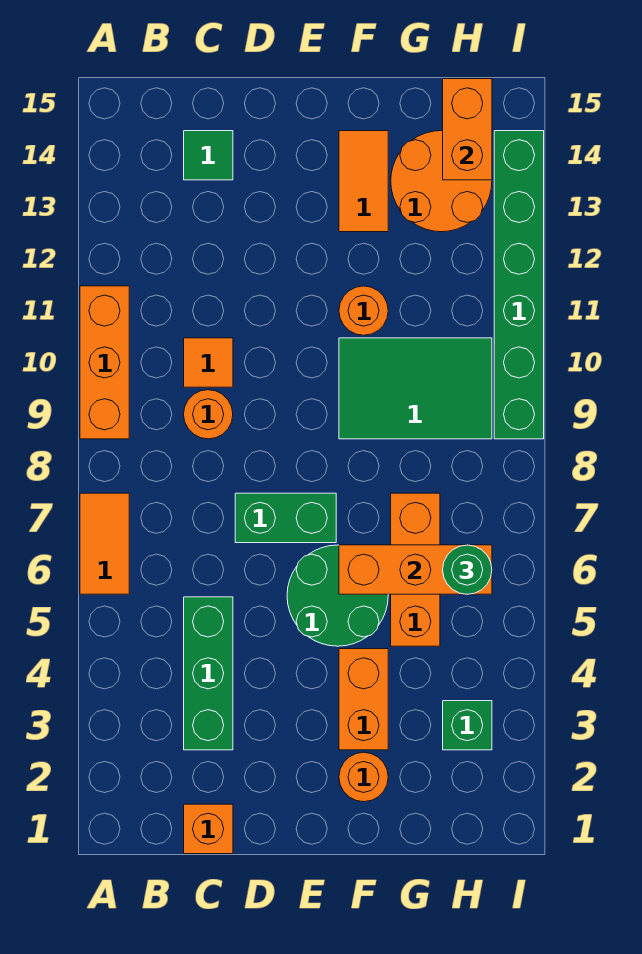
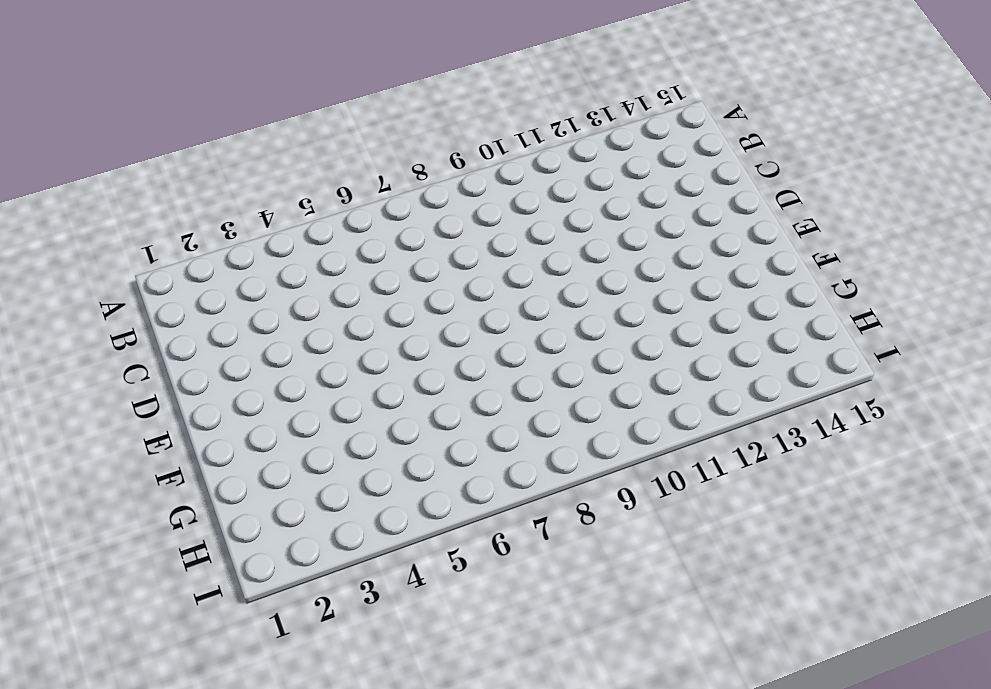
none -> orange tile A6:A7 level 1
none -> orange brick A9:A11 level 1
none -> orange brick C1 level 1

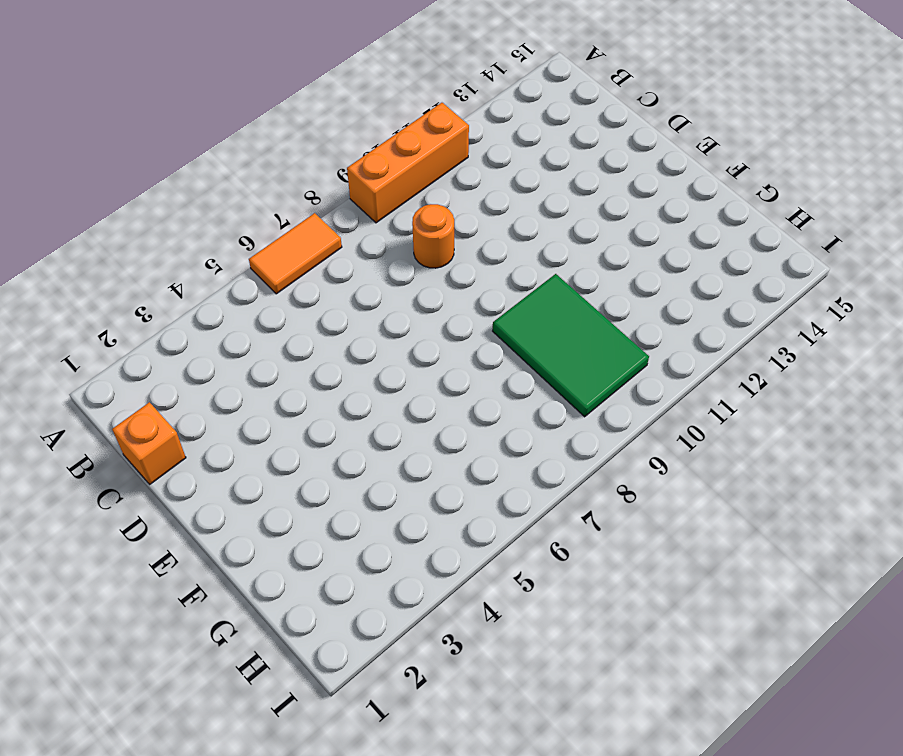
none -> green brick C3:C5 level 1
none -> orange tile C10 level 1
none -> green tile C14 level 1

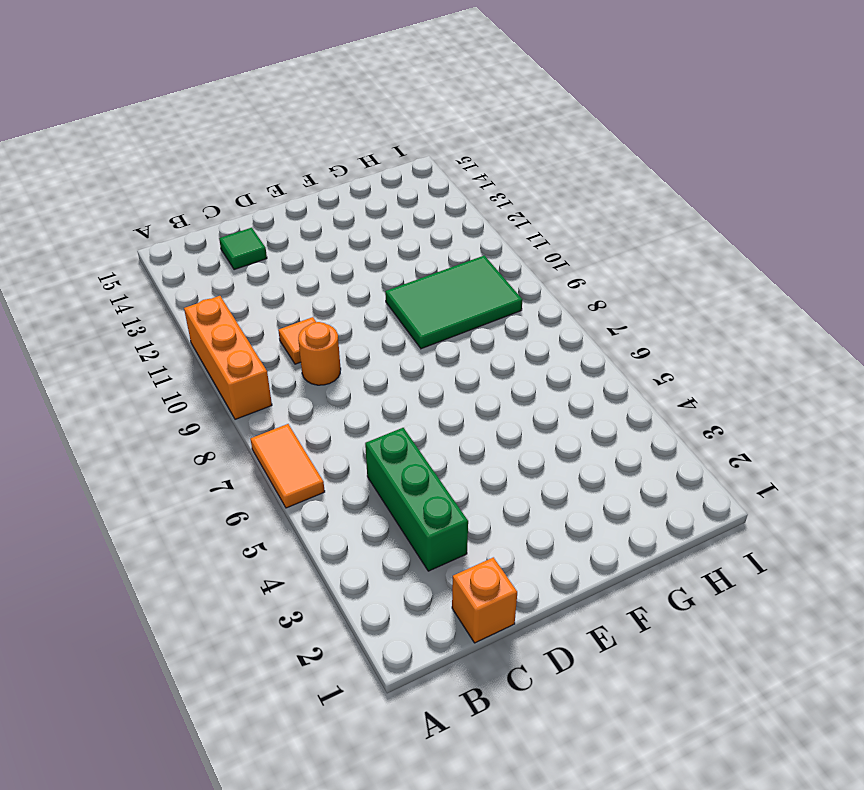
none -> green brick D7:E7 level 1
none -> green round brick E5:F6 level 1
none -> orange round brick F2 level 1

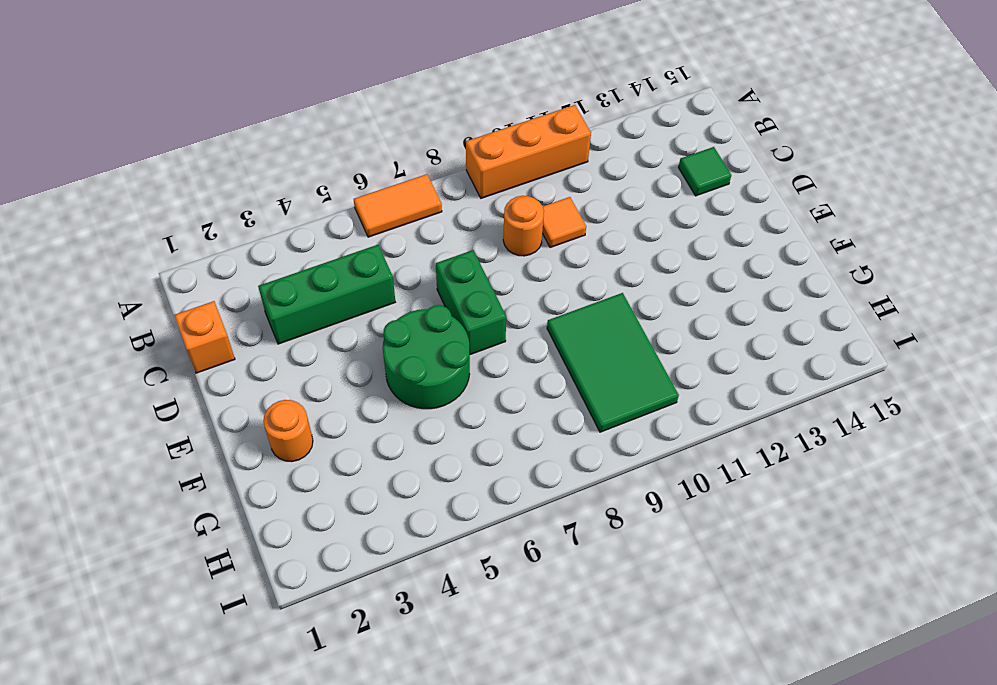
none -> orange brick F3:F4 level 1
none -> orange round brick F11 level 1
none -> orange tile F13:F14 level 1

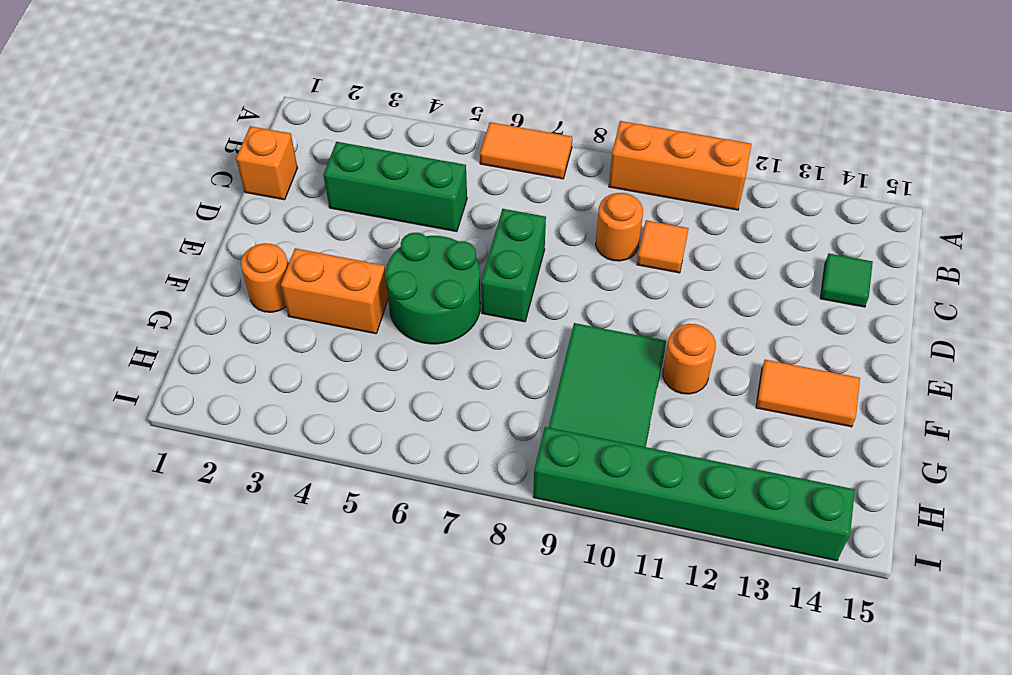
none -> orange brick G5:G7 level 1
none -> orange round brick G13:H14 level 1
none -> green brick H3 level 1

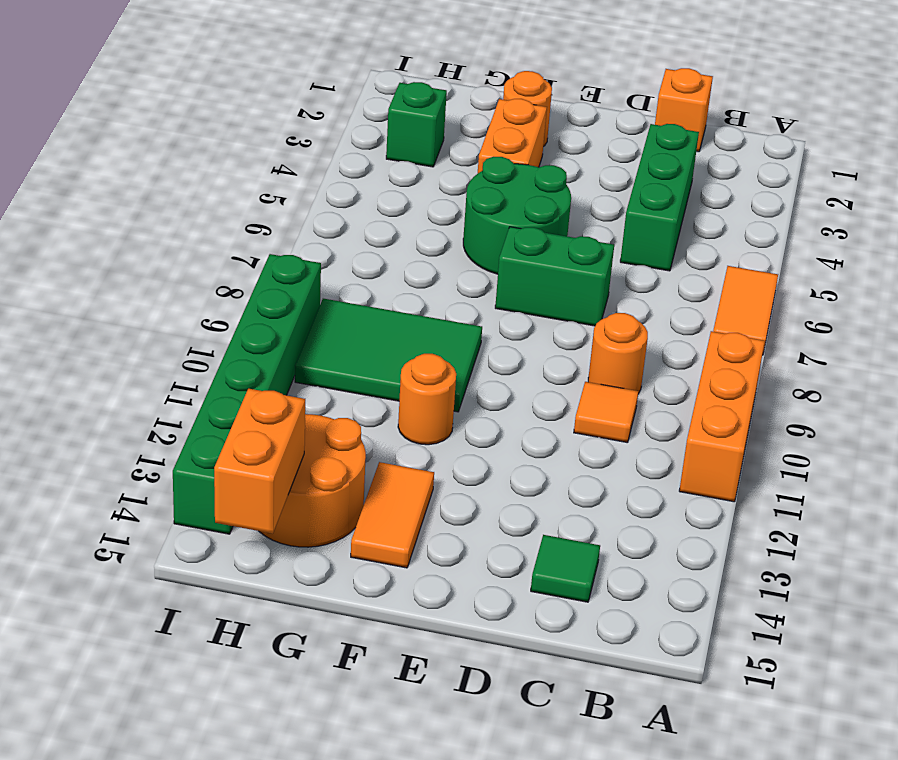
none -> orange brick G5:G7 level 1
none -> orange brick F6:H6 level 2
none -> green round brick H6 level 3

